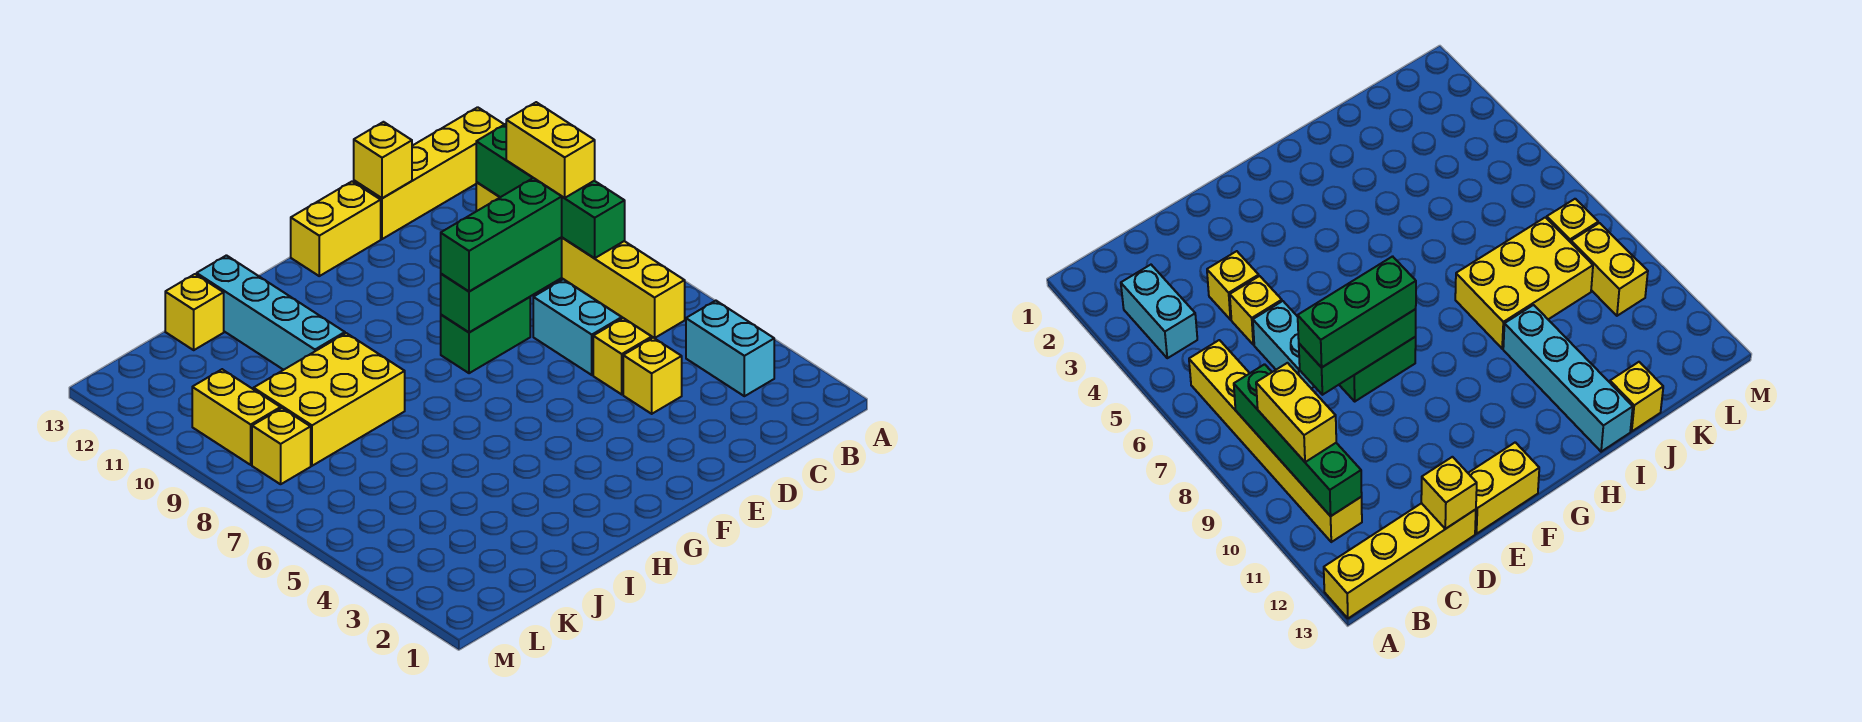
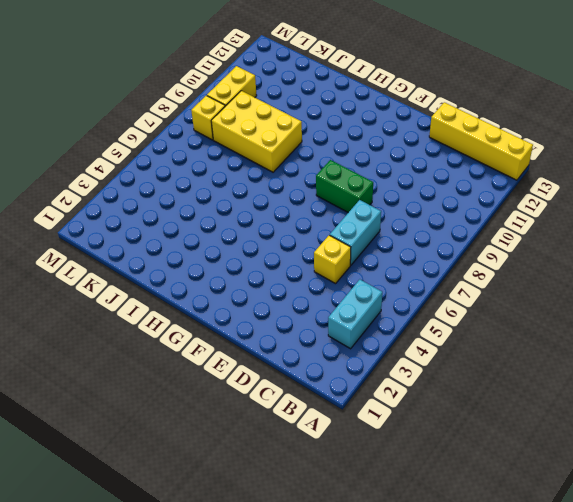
none -> yellow brick B6:B11 level 1
none -> yellow brick D4 level 1
none -> yellow brick E13:F13 level 1

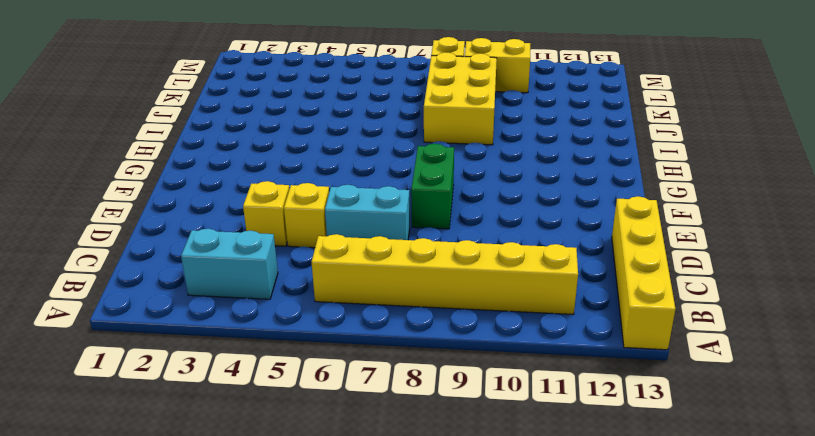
none -> yellow brick E13:F13 level 1
none -> cyan brick I10:I13 level 1
none -> yellow brick J13 level 1

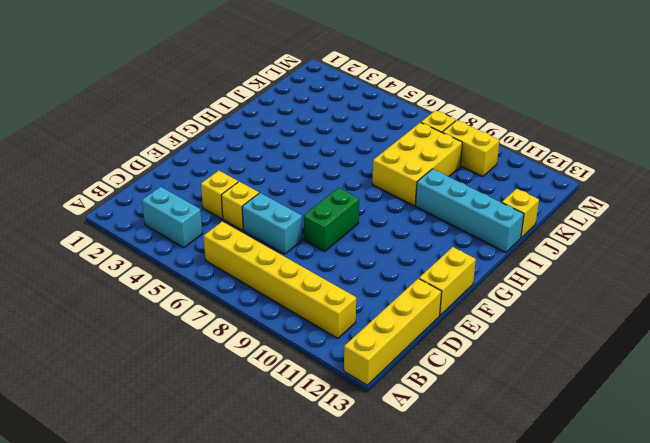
none -> green brick B8:B11 level 2
none -> green brick D8:F8 level 2
none -> yellow brick D13 level 2

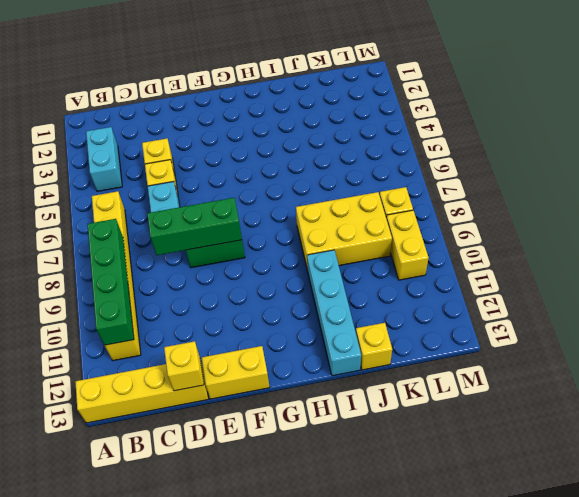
none -> yellow brick B9:B10 level 3
none -> green brick D8:F8 level 3

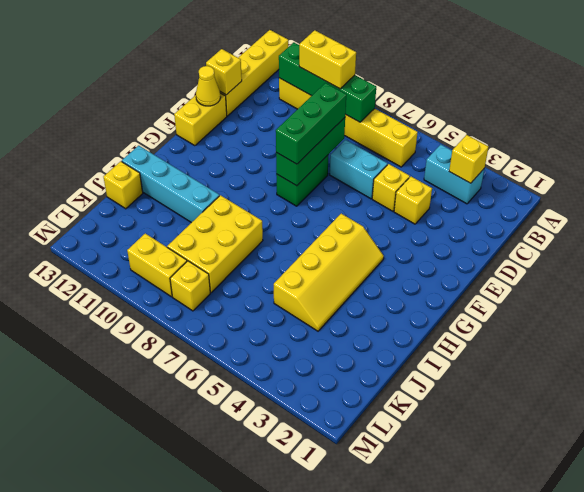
yellow brick B3 level 2 -> none
yellow cone E13 level 2 -> none
yellow slope G4:J5 level 1 top 5 -> none

